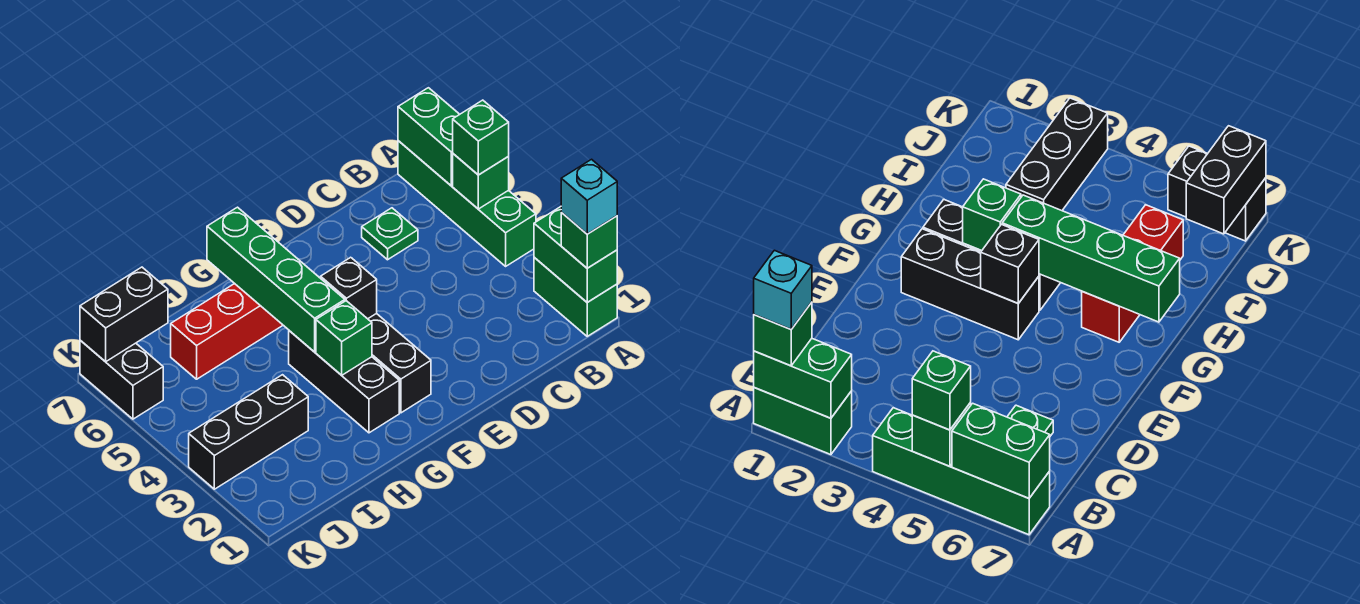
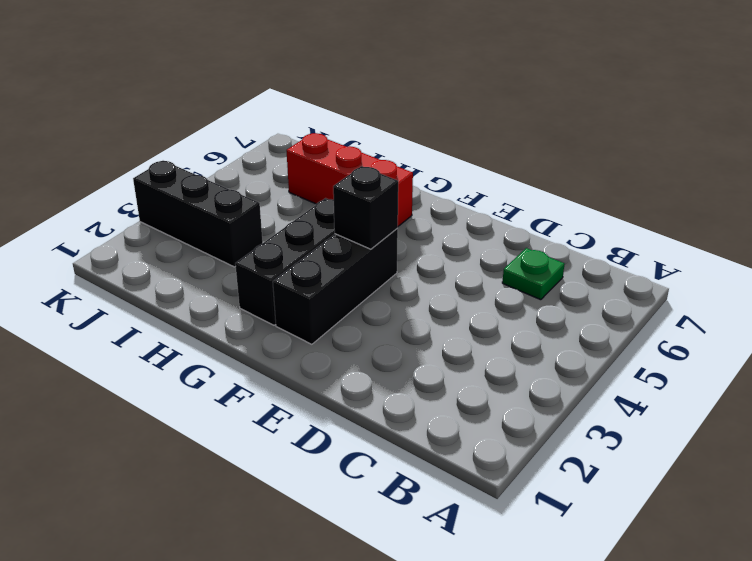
none -> green brick A1:A2 level 1
none -> green brick A4:A7 level 1
none -> black brick K6:K7 level 1

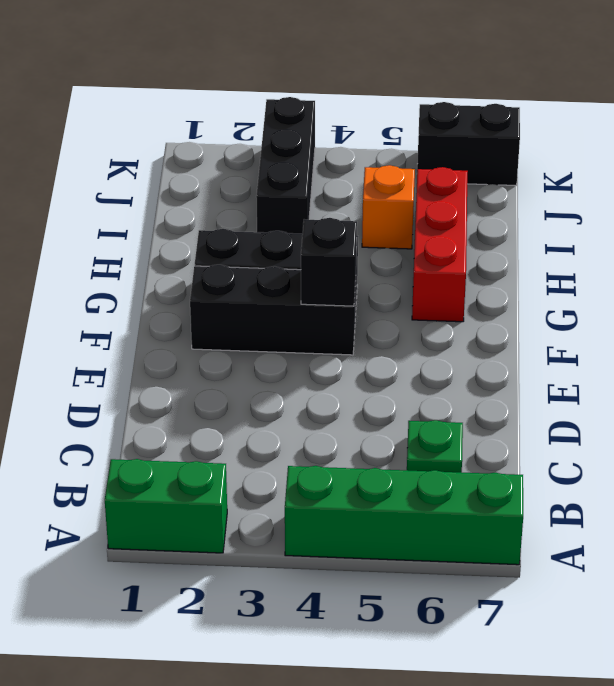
orange brick I5 level 1 -> none
none -> green brick A1:A2 level 2
none -> green brick A5 level 2
none -> green brick A6:A7 level 2

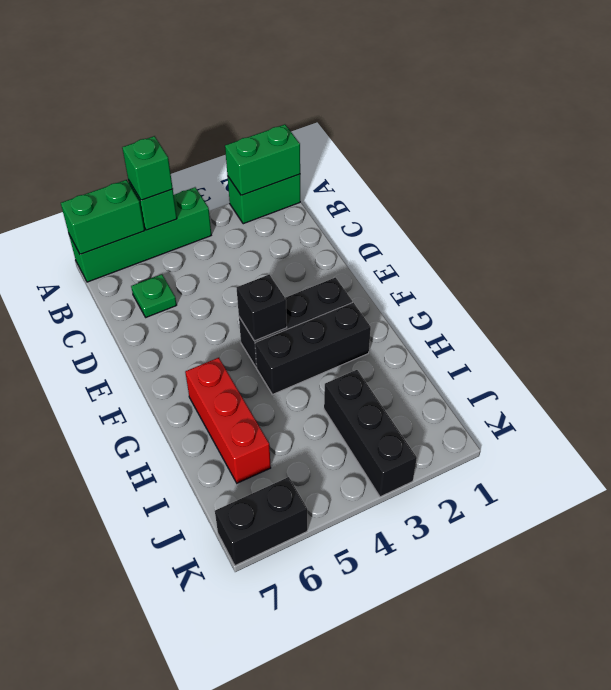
none -> green brick G3 level 2
none -> green brick G4:G7 level 2
none -> black brick J7:K7 level 2

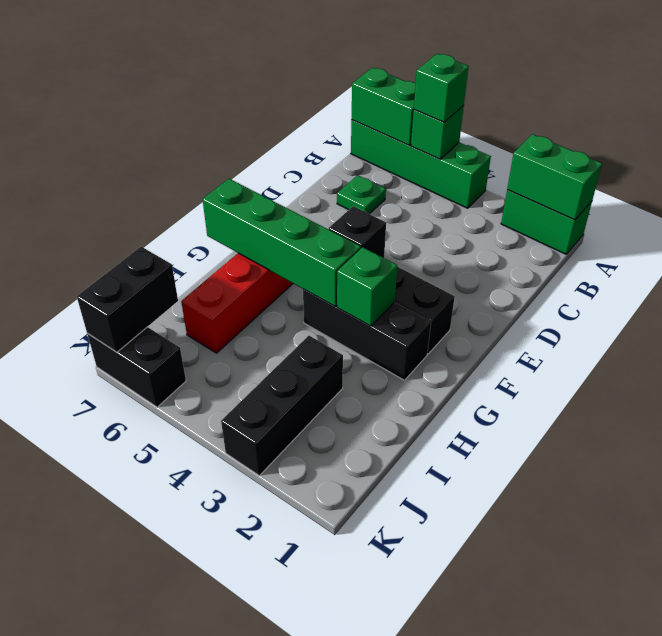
none -> green brick A1 level 3
none -> cyan brick A1 level 4

